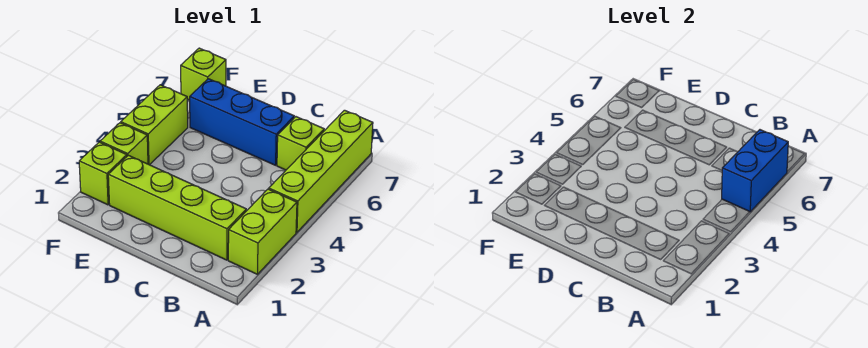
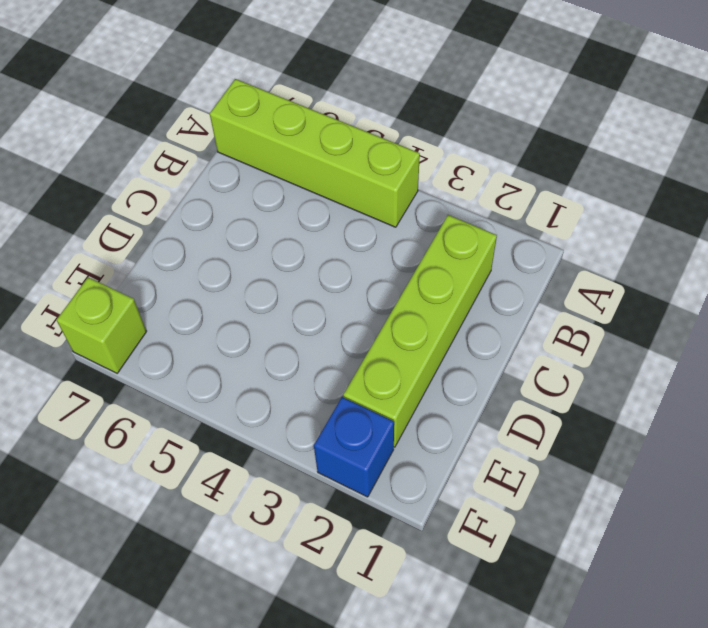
blue brick F2 level 1 -> lime brick F2 level 1
none -> lime brick A2:A3 level 1
none -> lime brick B6 level 1

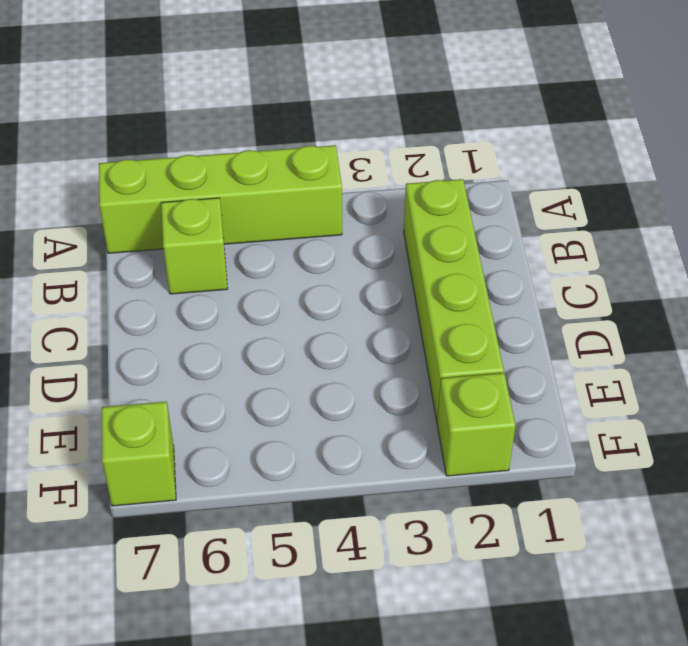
none -> lime brick A2:A3 level 1
none -> blue brick C6:E6 level 1

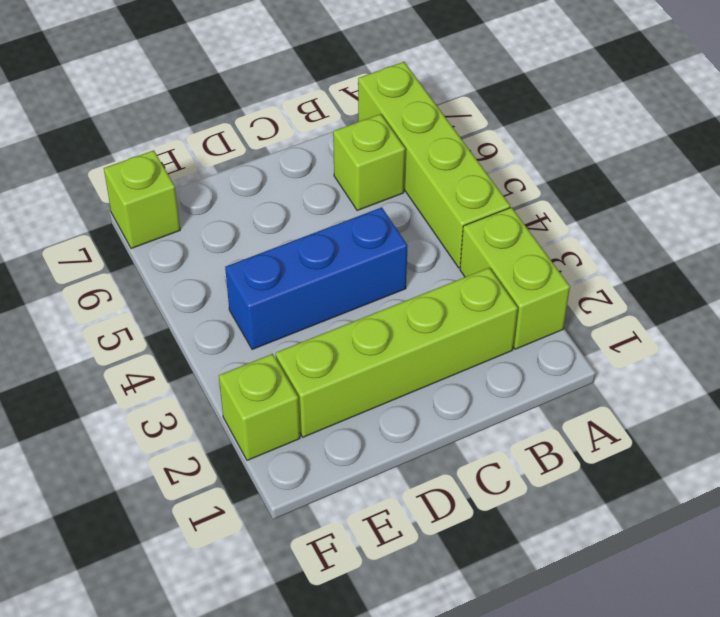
blue brick C4:E4 level 1 -> blue brick C6:E6 level 1
none -> lime brick F3 level 1
none -> lime brick F4:F5 level 1

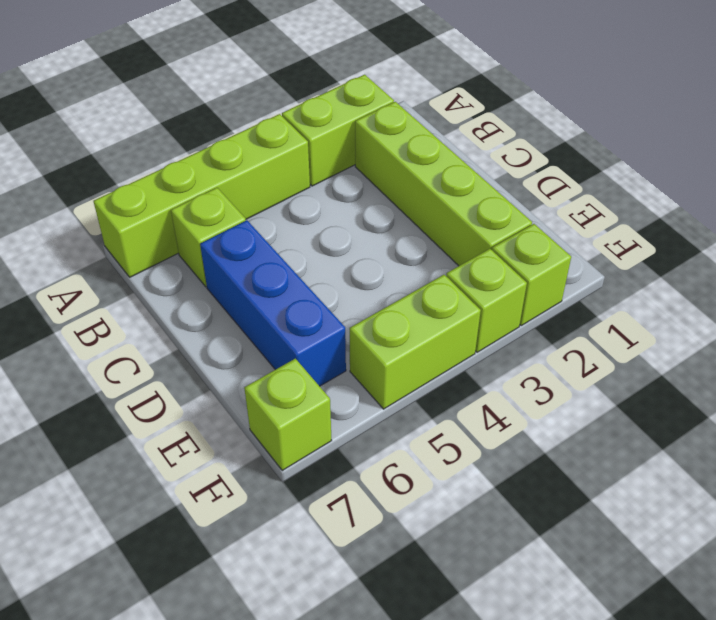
none -> blue brick A5:A6 level 2

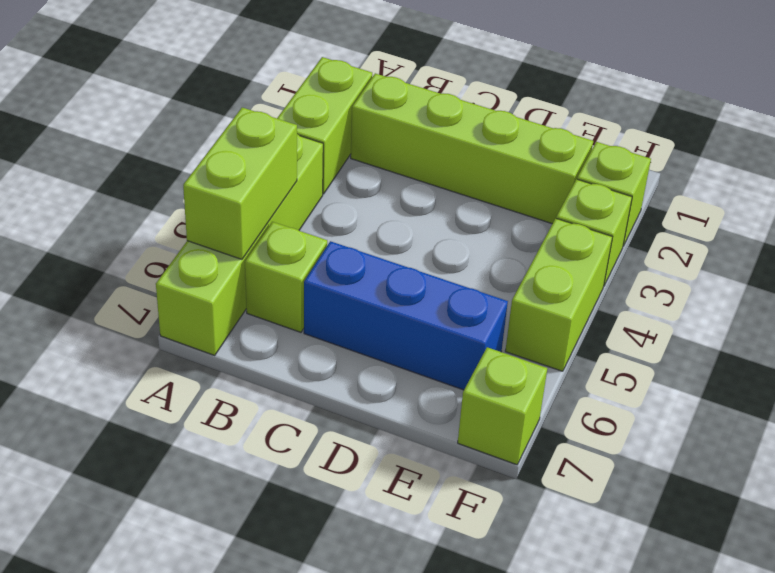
lime brick A5:A6 level 2 -> blue brick A5:A6 level 2

